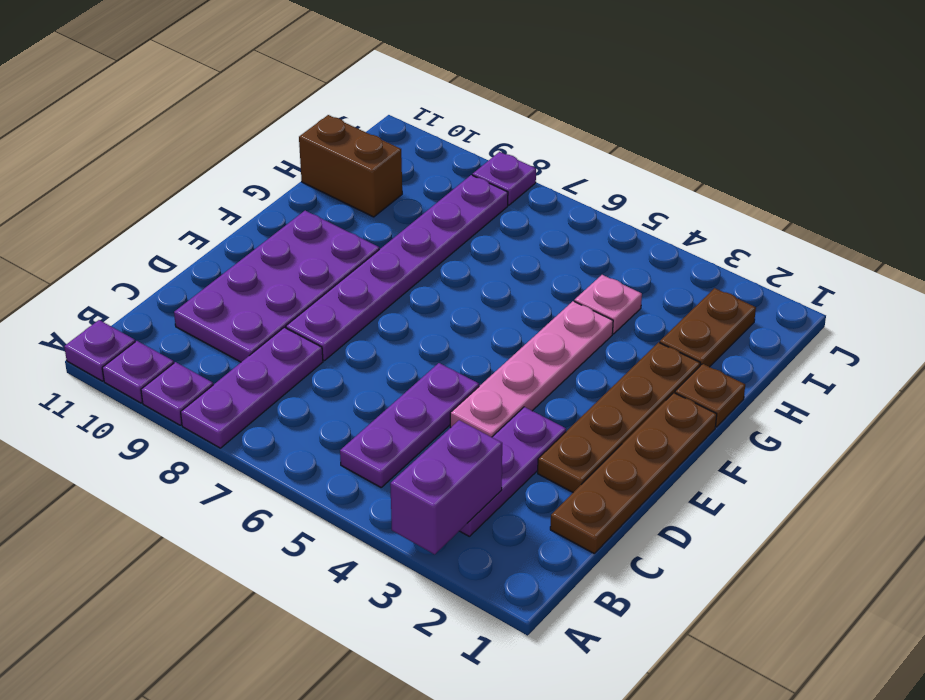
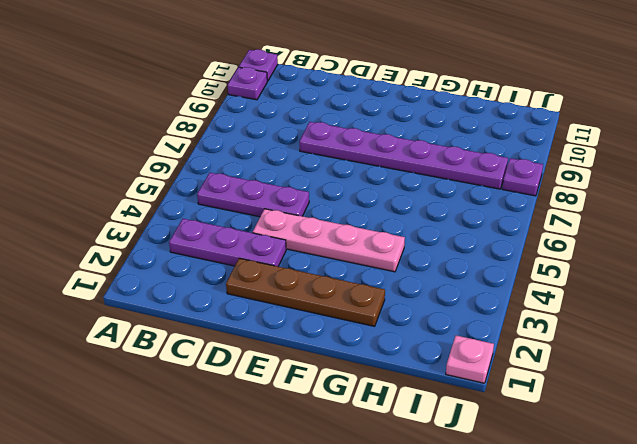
pink plate J1 level 1 -> pink plate H4 level 1
none -> purple plate A8:C8 level 1
none -> purple plate A9 level 1
none -> brown plate C1:F1 level 1

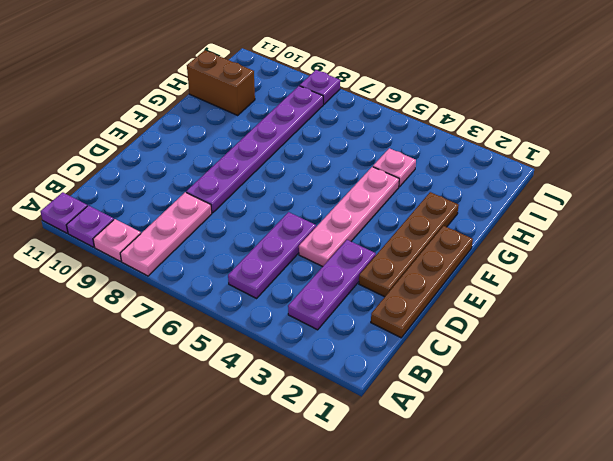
pink plate A8:C8 level 1 -> purple plate A8:C8 level 1
pink plate A9 level 1 -> purple plate A9 level 1
none -> purple plate C9:F10 level 1
none -> brown plate G1 level 1
none -> brown plate H2:I2 level 1

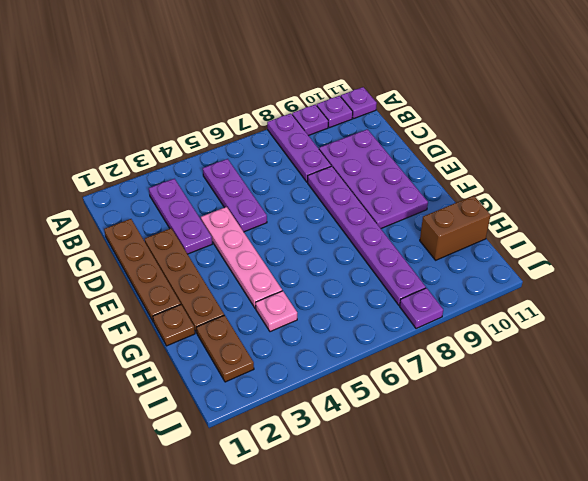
none -> purple brick A3:B3 level 2

